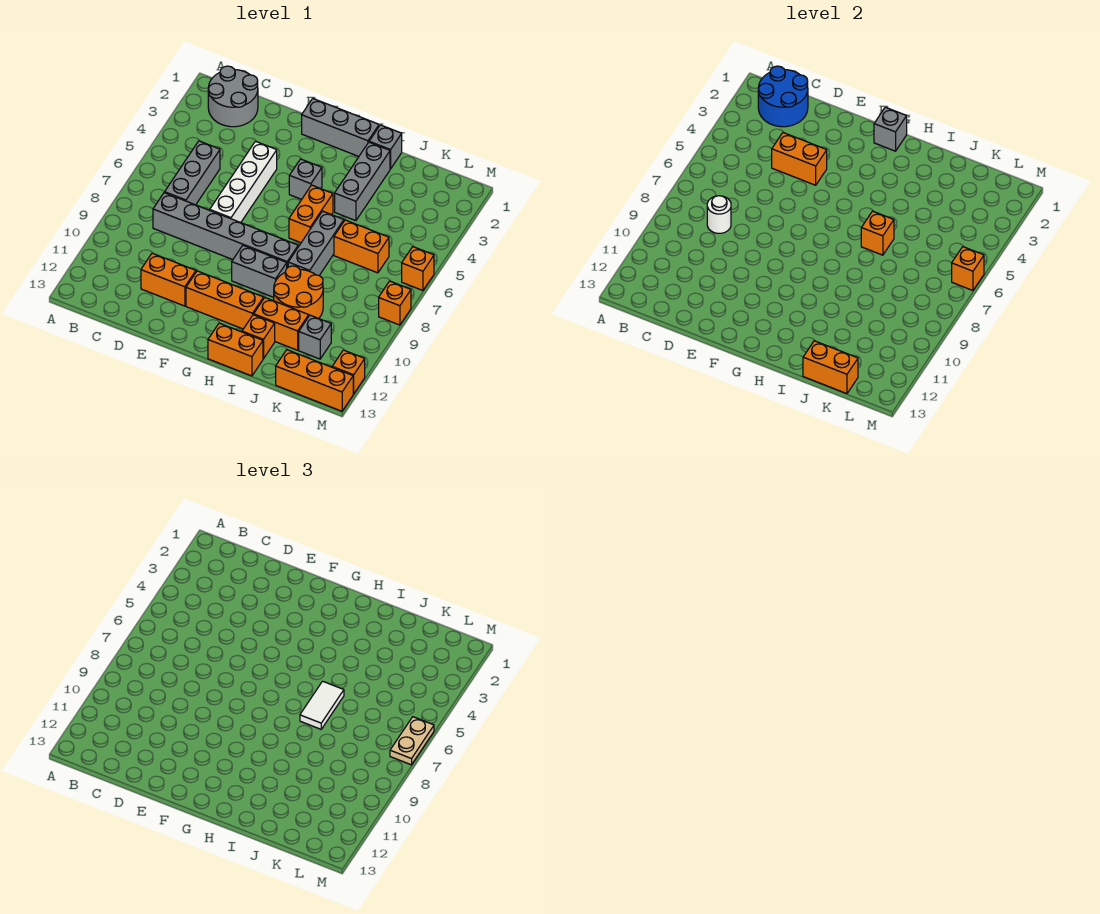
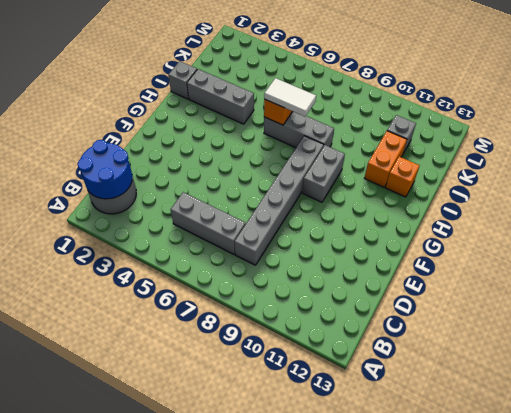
none -> orange brick D11:E11 level 1
none -> white brick E4:E7 level 1
none -> grey brick F1:H1 level 1
none -> orange brick F11:H11 level 1

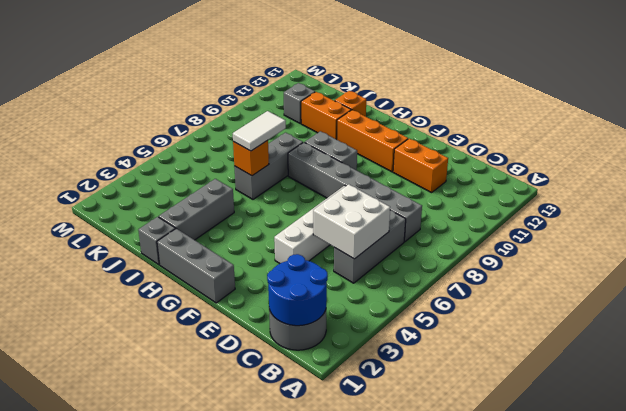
white brick C5:D6 level 2 -> none
none -> grey brick G4 level 1
none -> orange brick H5:H6 level 1
none -> orange brick H13:I13 level 1
none -> orange round brick I9:J10 level 1

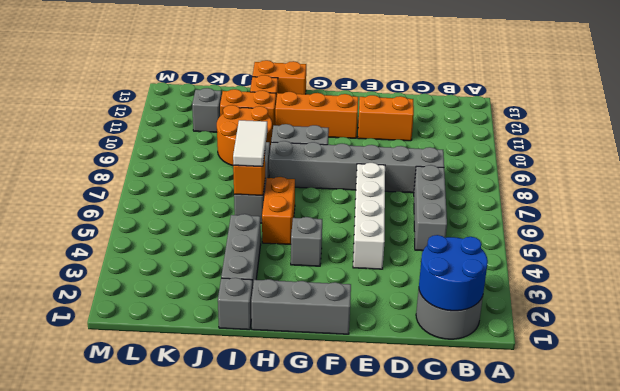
none -> orange brick J6:K6 level 1
none -> orange brick K13:M13 level 1
none -> orange brick M6 level 1
none -> orange brick M8 level 1

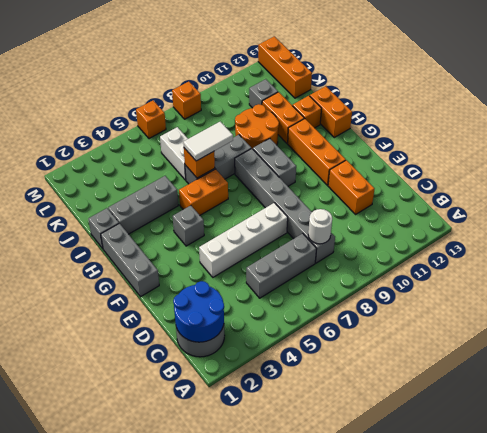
white brick J6:K6 level 1 -> orange brick J6:K6 level 1
none -> orange brick M12 level 1
none -> orange brick D4:E4 level 2
none -> grey brick G1 level 2
none -> orange brick J13:K13 level 2

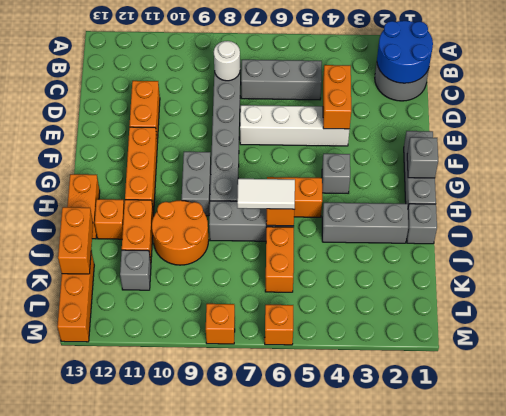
none -> orange brick M12 level 1
none -> orange brick M6 level 2
none -> tan plate M6:M7 level 3

